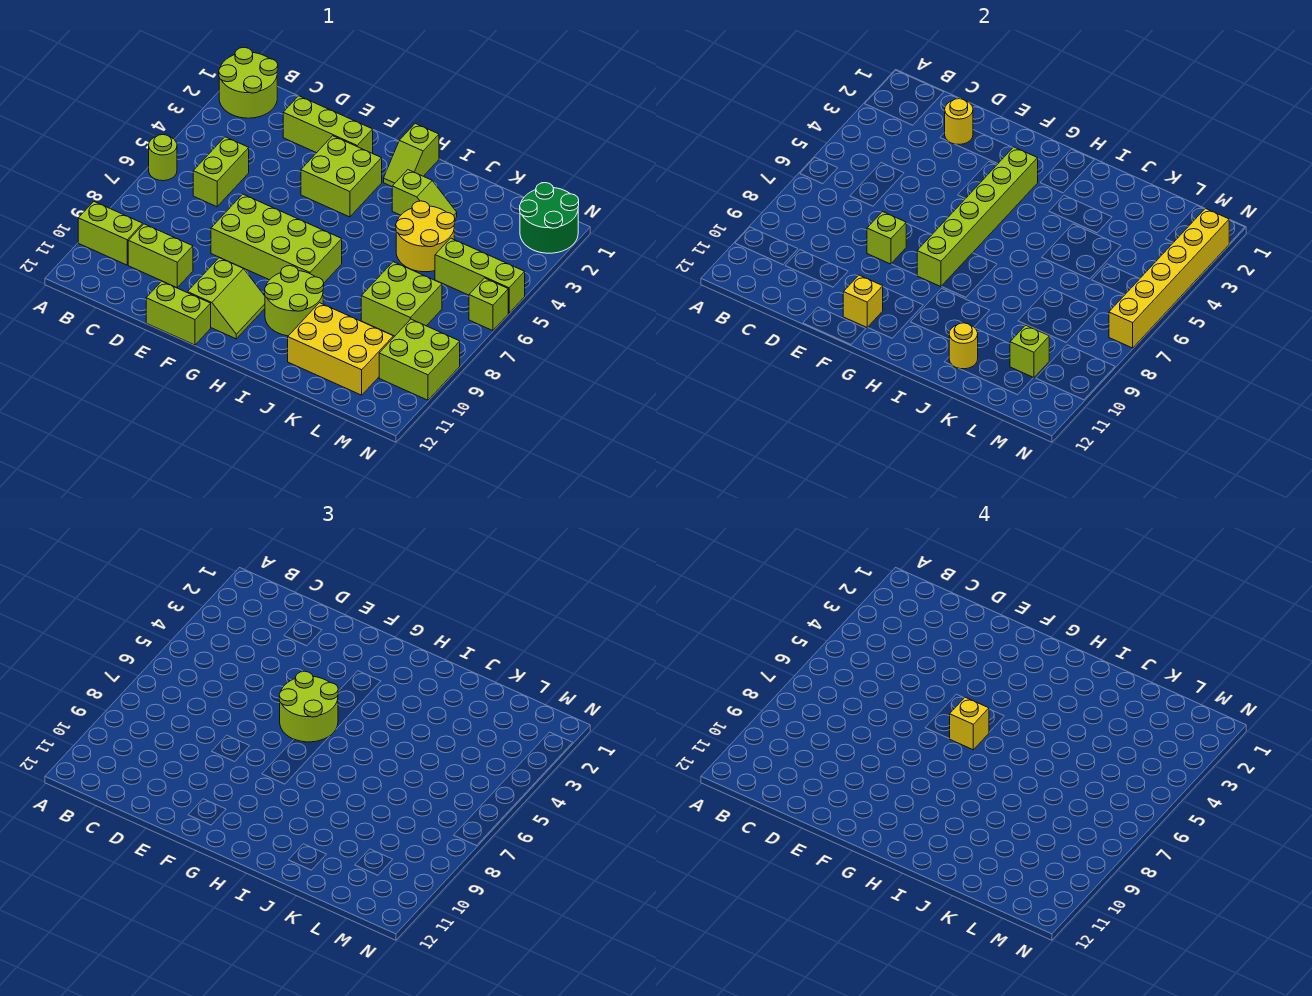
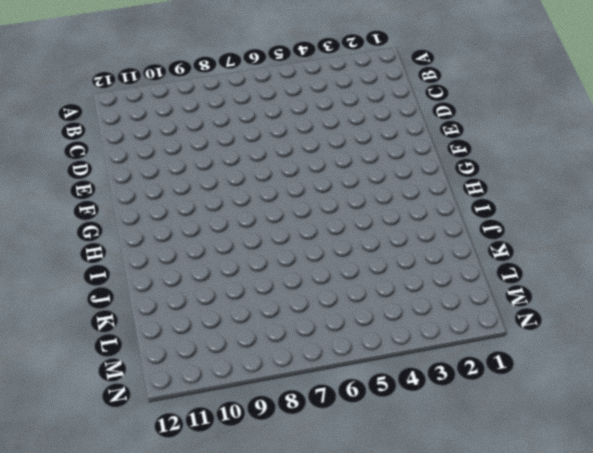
none -> lime round brick A1:B2 level 1
none -> lime round brick A6 level 1
none -> lime brick A10:B10 level 1

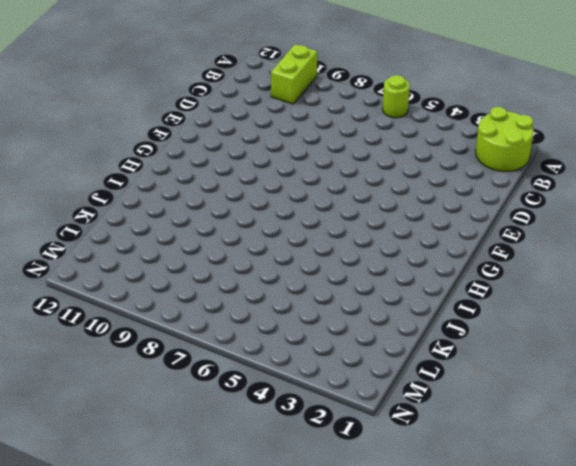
none -> lime brick C5:C6 level 1
none -> lime brick C10:D10 level 1
none -> lime brick D2:F2 level 1

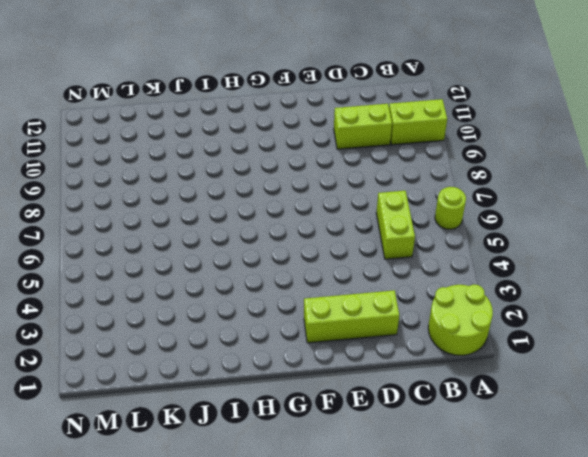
none -> lime brick E7:H8 level 1
none -> lime brick E12:F12 level 1
none -> lime brick F3:G4 level 1

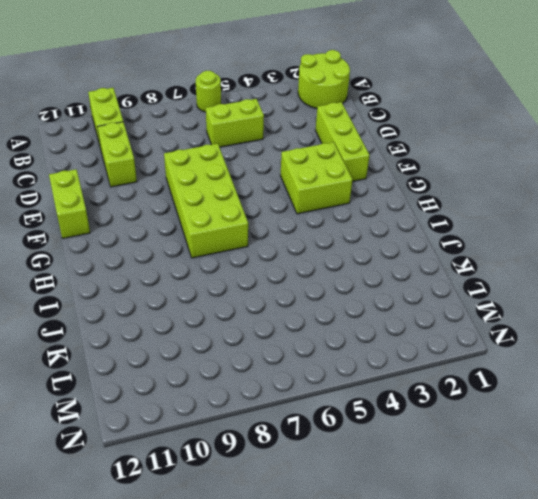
none -> lime slope F10:G11 level 1 top F
none -> lime slope H1:H2 level 1 top 1
none -> lime round brick H9:I10 level 1

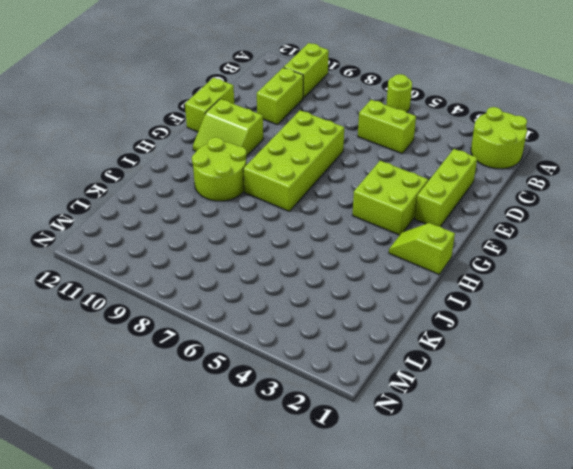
none -> lime slope I3:J3 level 1 top I
none -> yellow round brick J4:K5 level 1
none -> yellow brick J10:L11 level 1

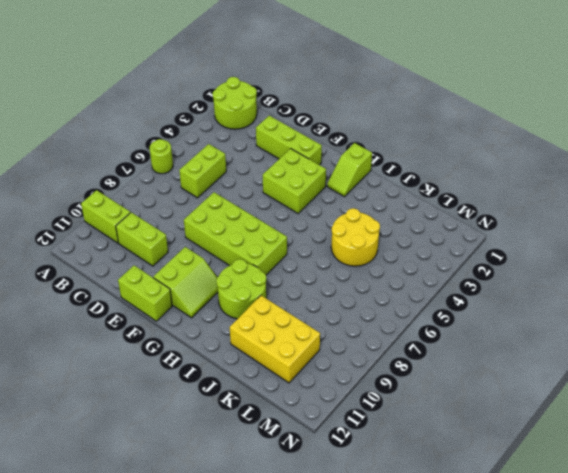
none -> lime slope I3:J3 level 1 top I
none -> lime brick K7:L8 level 1
none -> lime brick L5:N5 level 1

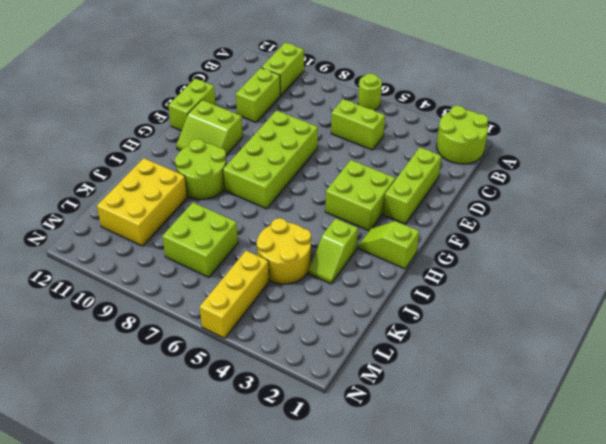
yellow brick L5:N5 level 1 -> lime brick L5:N5 level 1
none -> green round brick M1:N2 level 1
none -> lime brick M9:N10 level 1
none -> lime brick N6 level 1

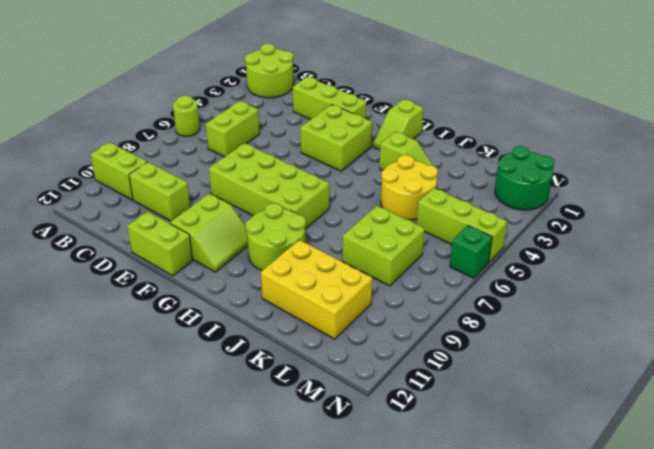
green brick N6 level 1 -> lime brick N6 level 1
none -> lime brick M9:N10 level 1
none -> yellow round brick D2 level 2
none -> lime brick E8 level 2

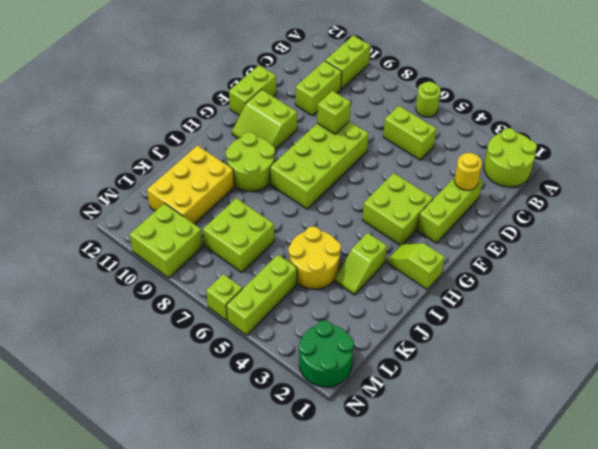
none -> yellow brick F11 level 2
none -> lime brick G3:G8 level 2
none -> yellow round brick J11 level 2

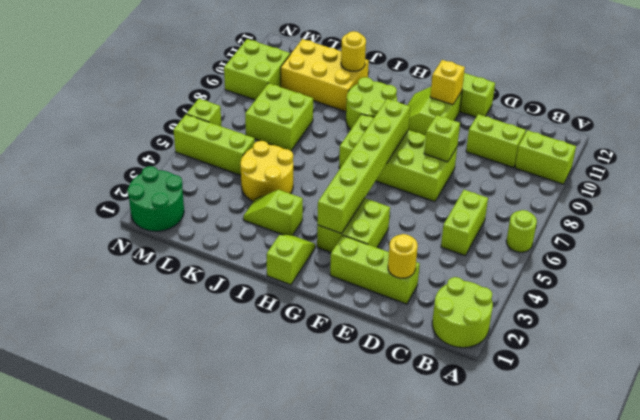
none -> lime brick L10 level 2
none -> yellow brick N2:N7 level 2
none -> lime round brick F5:G6 level 3

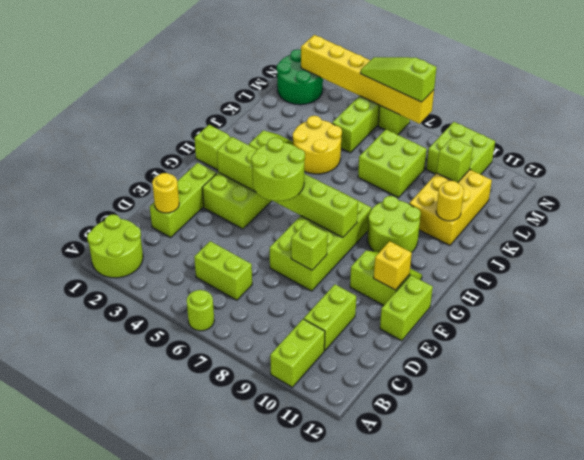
lime slope N5:N7 level 3 top 7 -> none
none -> yellow brick G6 level 4

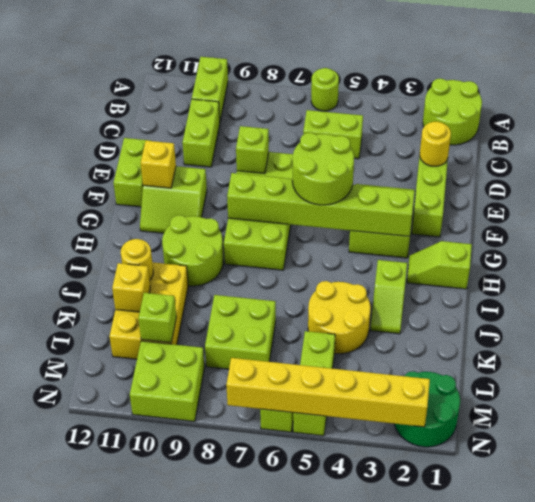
yellow brick K11 level 2 -> yellow brick G6 level 4

